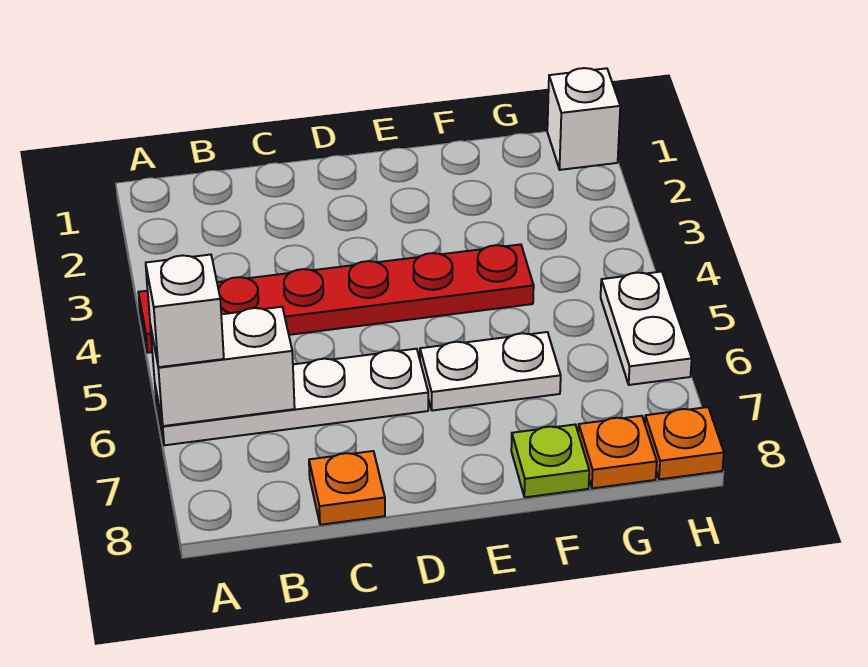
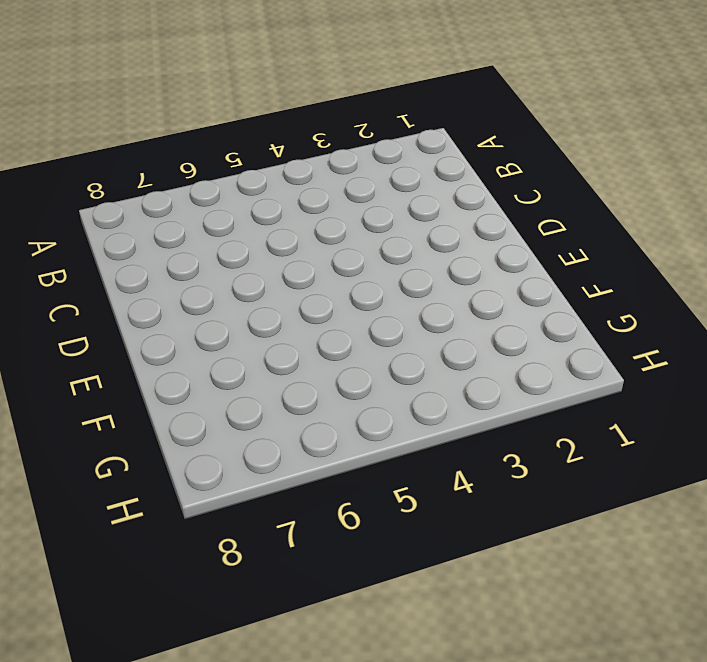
none -> red plate A4:F4 level 1
none -> white plate A6:D6 level 1

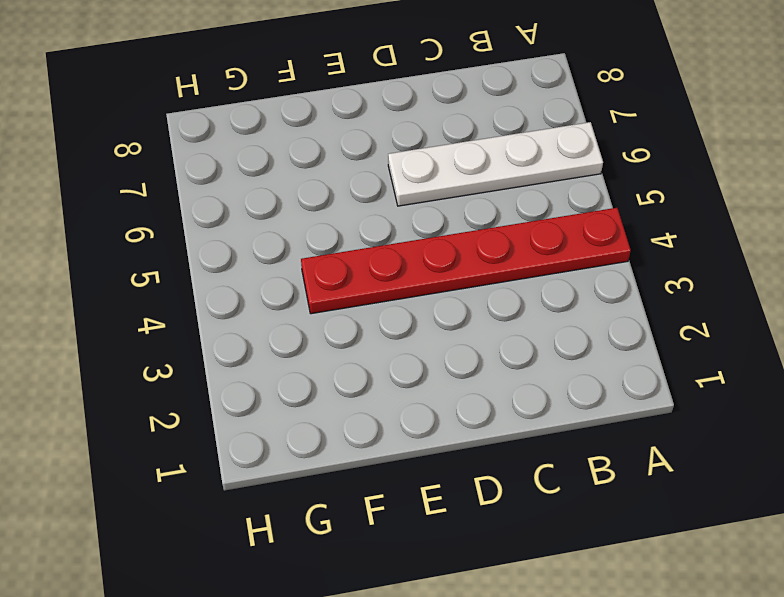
none -> orange plate C8 level 1
none -> white plate E6:F6 level 1

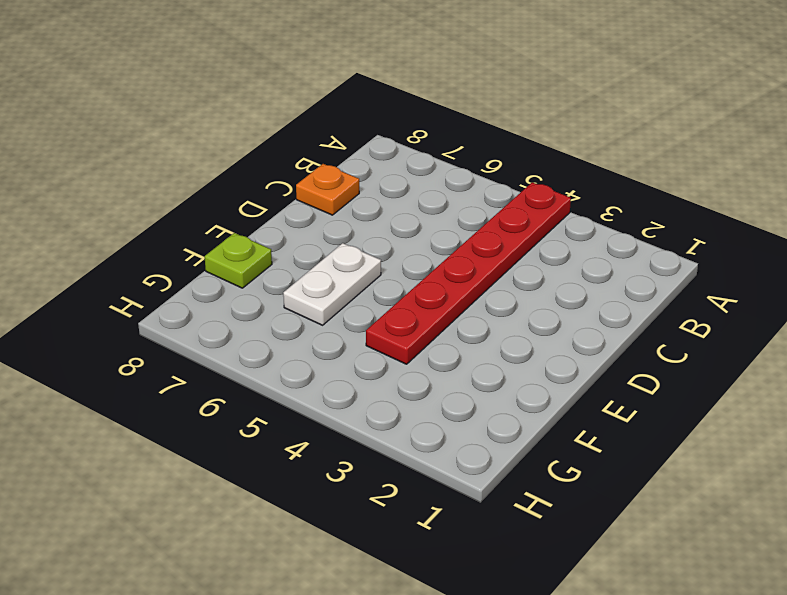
none -> white plate A6:D6 level 1
none -> orange plate G8 level 1

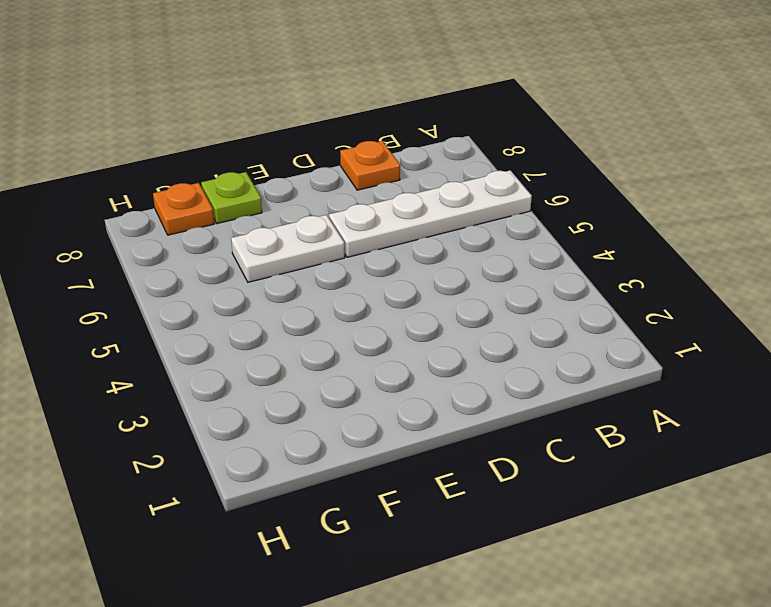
none -> red plate A4:F4 level 1
none -> white brick H1 level 1

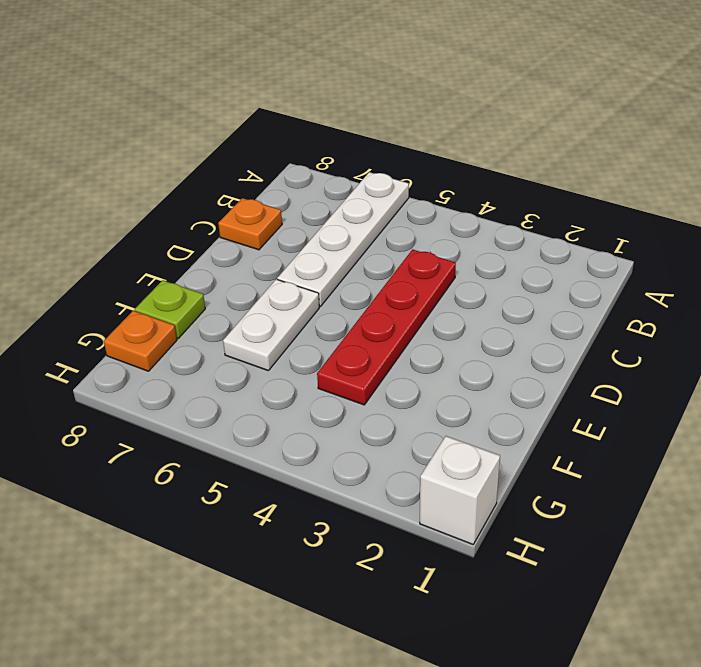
red plate C4:F4 level 1 -> red plate A4:F4 level 1
none -> white plate H5:H6 level 1
none -> orange plate H8 level 1

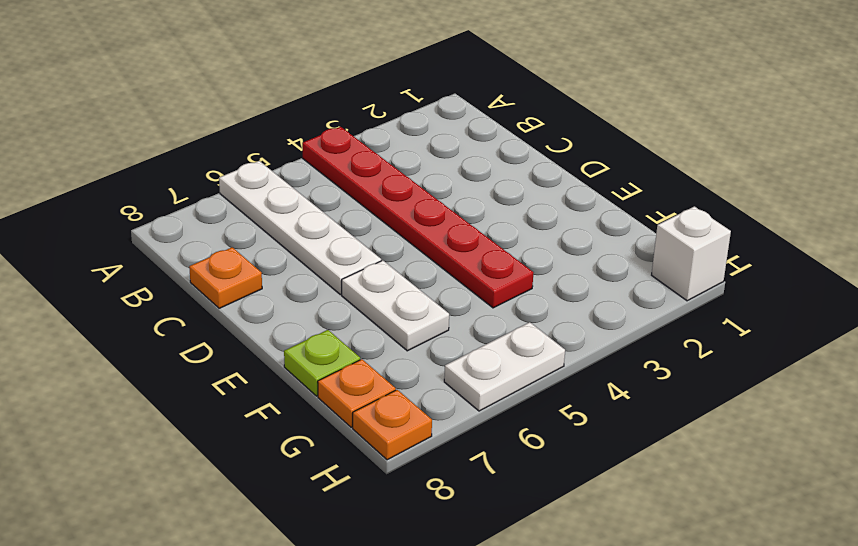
none -> white brick A6:B6 level 2
none -> white brick A6 level 3

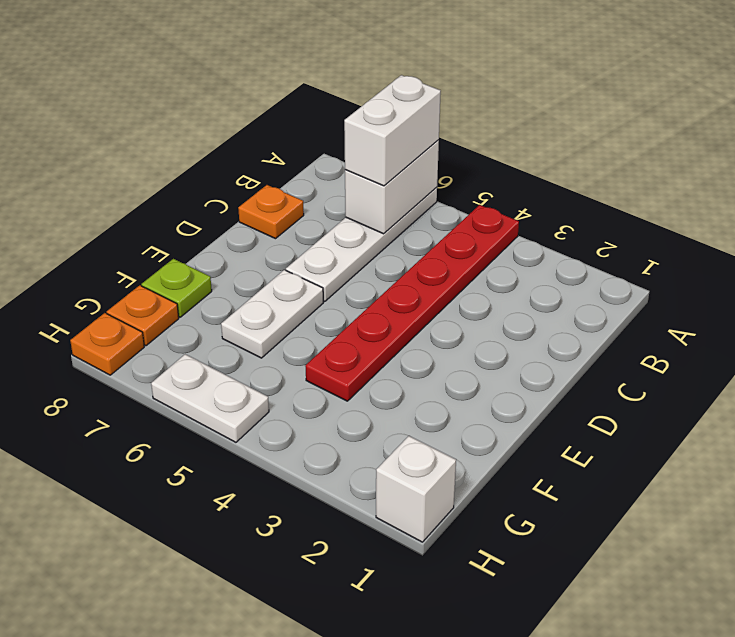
white brick A6:B6 level 3 -> white brick A6 level 3

